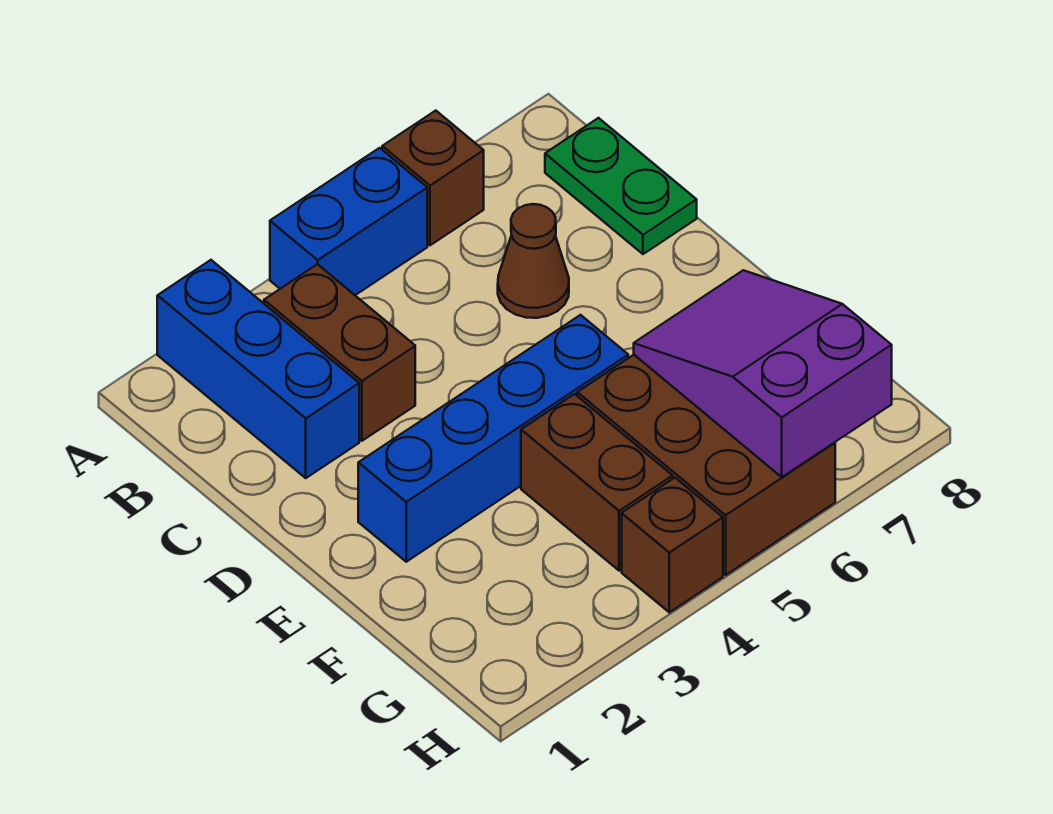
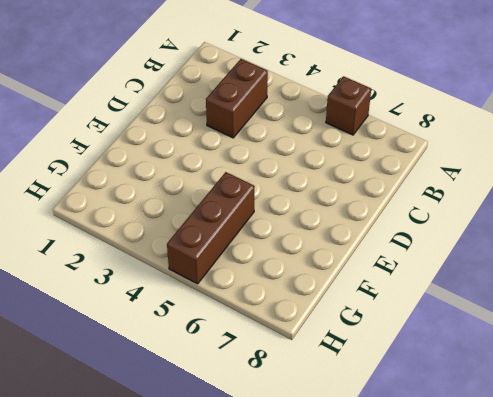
brown brick F5:H5 level 1 -> brown brick F5:H6 level 1
none -> blue brick A2:C2 level 1
none -> blue brick A4:A5 level 1

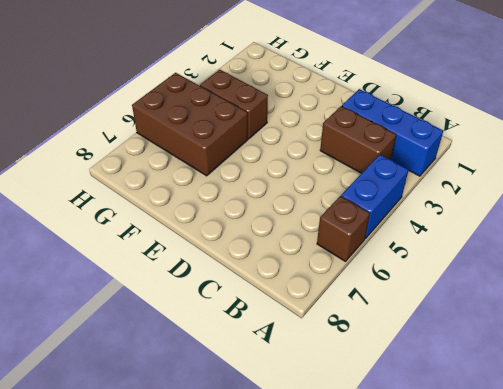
none -> green plate B8:C8 level 1
none -> brown cone C6 level 1

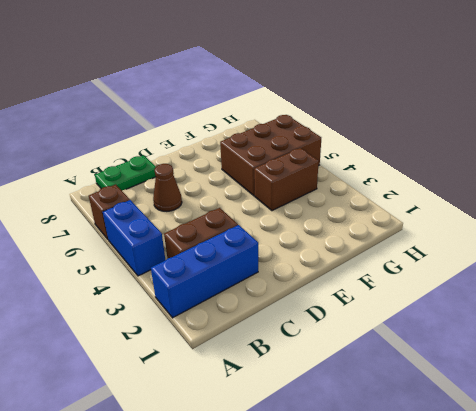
none -> blue brick E2:E5 level 1
none -> brown brick H4 level 1

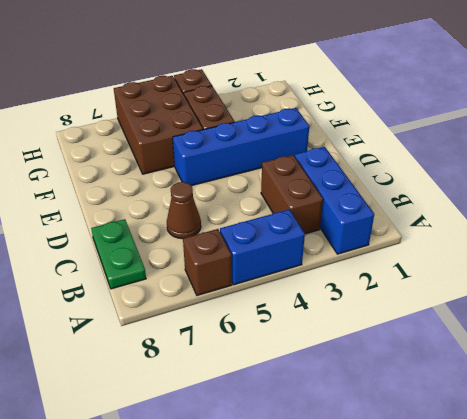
none -> purple slope F6:H7 level 2 top H

